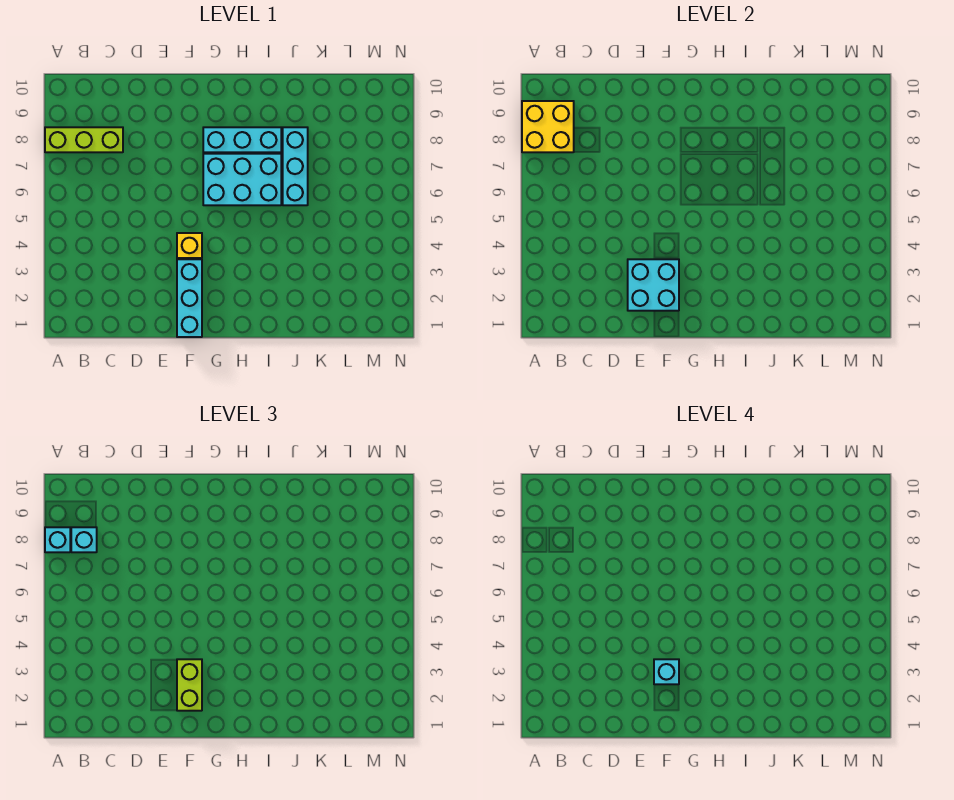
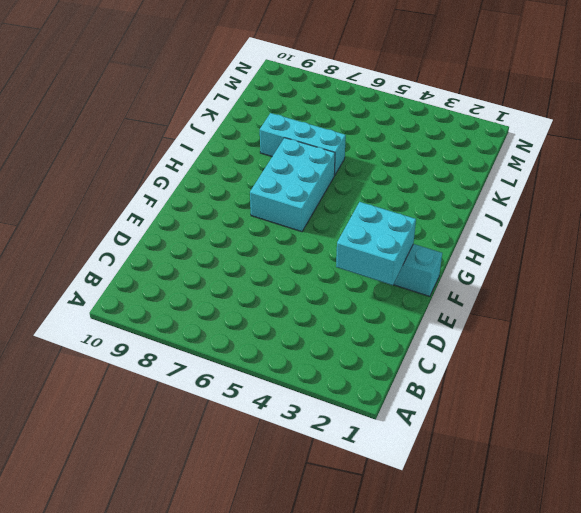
none -> lime brick A8:C8 level 1
none -> yellow brick F4 level 1
none -> cyan brick G8:I8 level 1

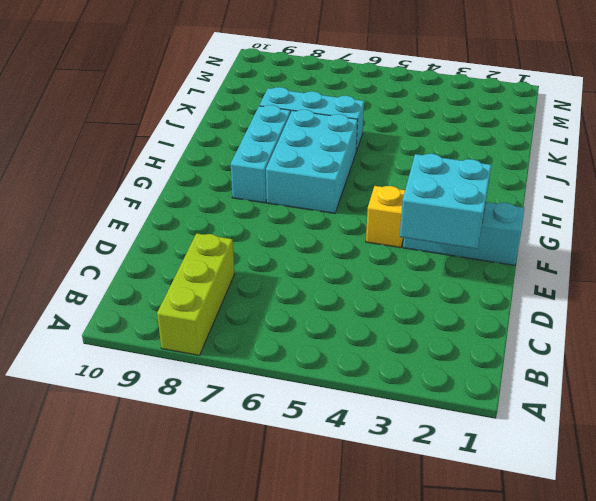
none -> yellow brick A8:B9 level 2
none -> cyan brick A8 level 3
none -> cyan brick B8 level 3

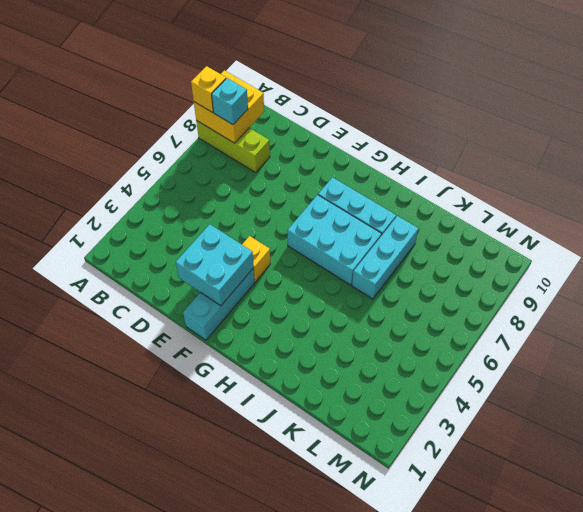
yellow brick A8 level 3 -> cyan brick A8 level 3
none -> lime brick F2:F3 level 3
none -> cyan brick F3 level 4

